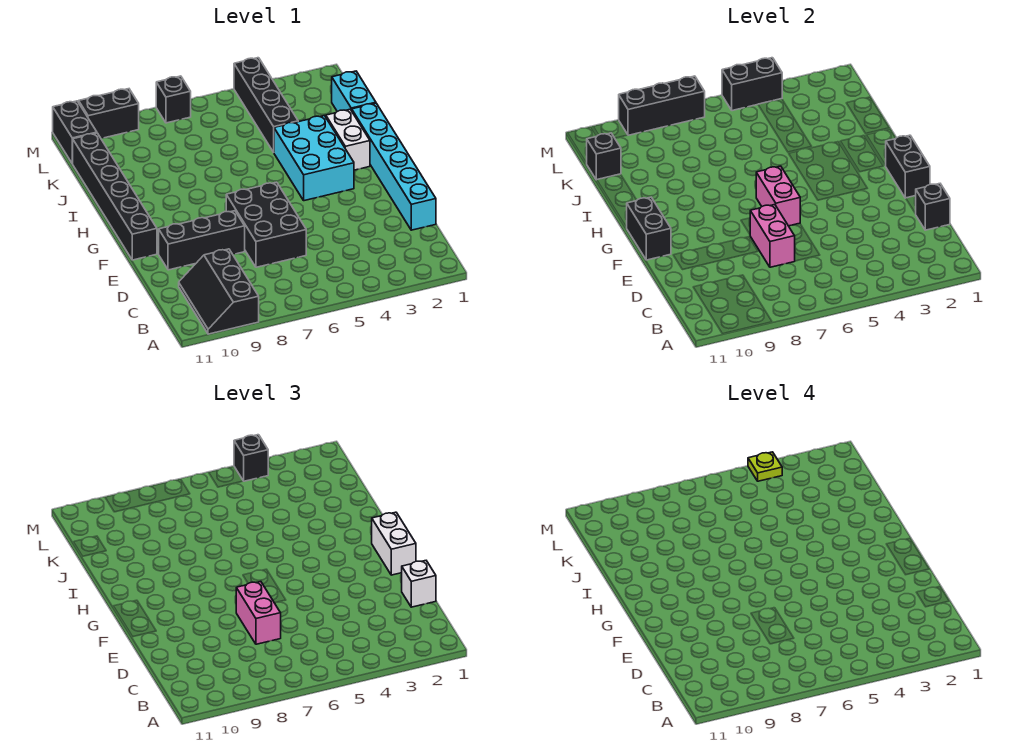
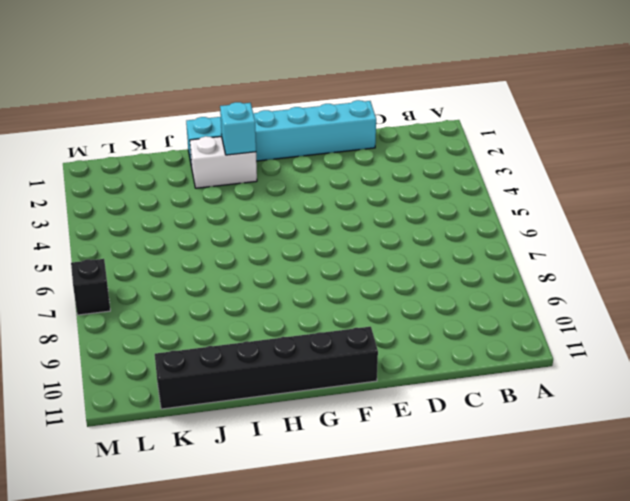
cyan brick H2 level 2 -> none
none -> black slope A9:C10 level 1 top 9
none -> black brick D6:F7 level 1
none -> black brick E8:E10 level 1

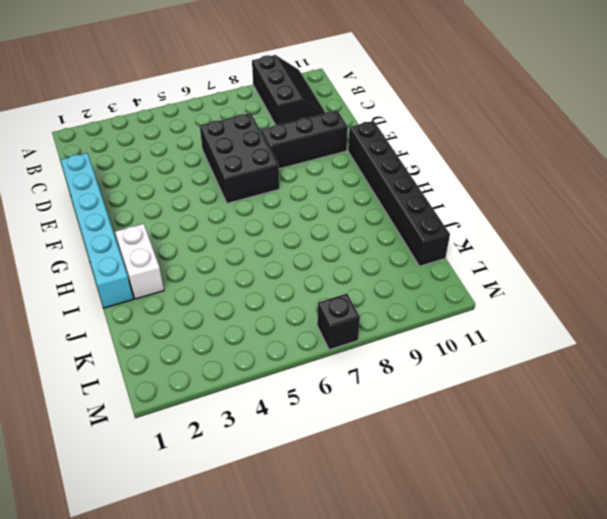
none -> cyan brick G3:I4 level 1
none -> cyan brick J1:K1 level 1
none -> black brick J4:M4 level 1

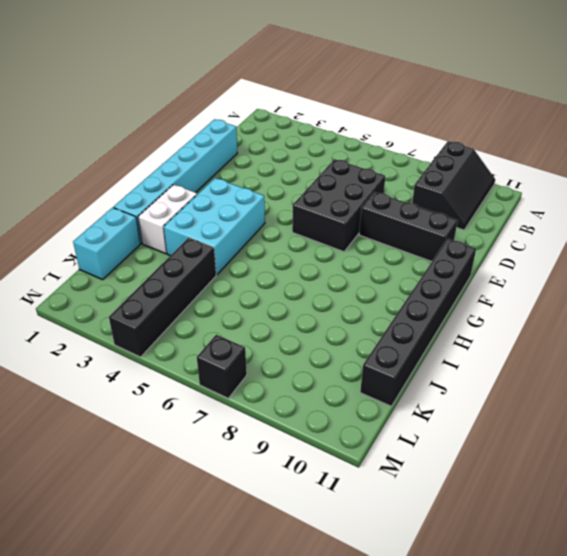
none -> black brick L11:M11 level 1
none -> black brick M9:M10 level 1
none -> black brick D1 level 2

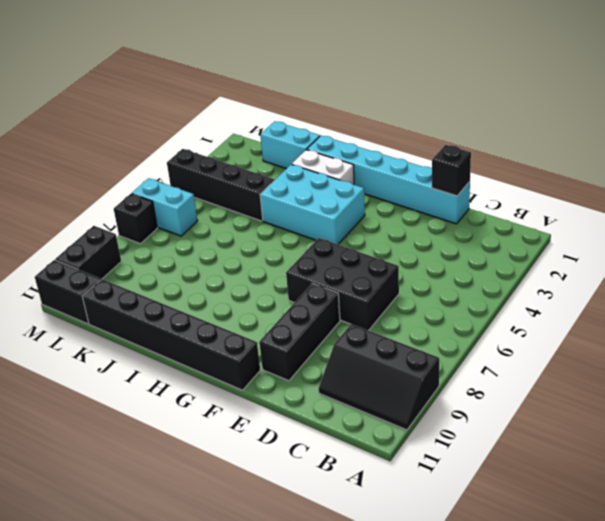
cyan brick L6:M6 level 1 -> none
none -> pink brick D7:E7 level 2
none -> black brick F1:G1 level 2
none -> pink brick F6:G6 level 2

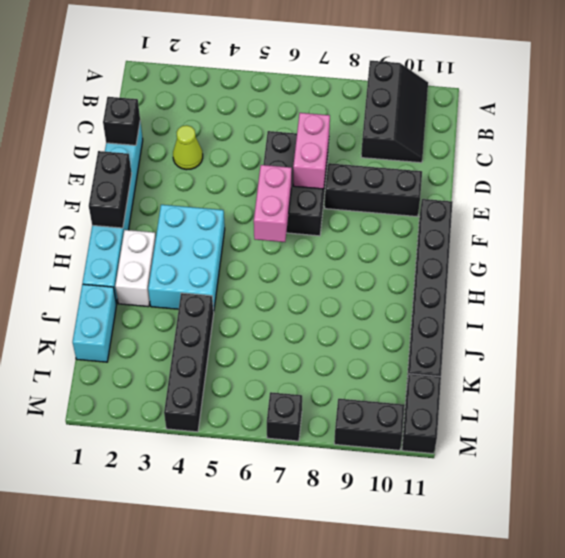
lime cone D3 level 1 -> none
none -> black brick F11:G11 level 2
none -> black brick K11 level 2
none -> black brick M4:M5 level 2

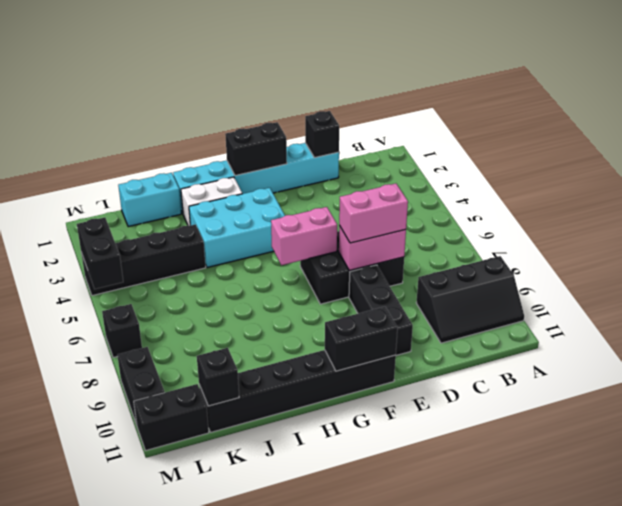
none -> black brick M7:M9 level 2
none -> white brick D1 level 3
none -> white brick F1:G1 level 3

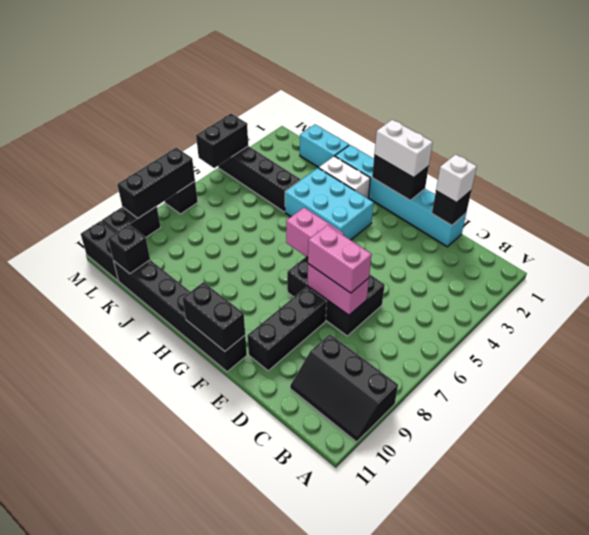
none -> black brick M4 level 3
none -> lime plate M4 level 4

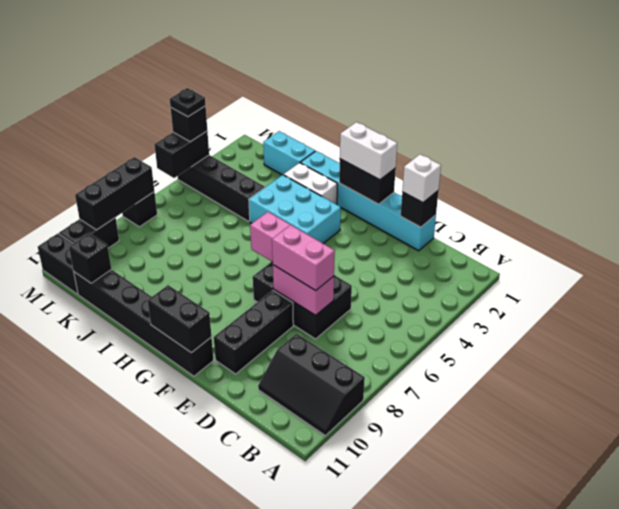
black plate M4 level 4 -> lime plate M4 level 4

